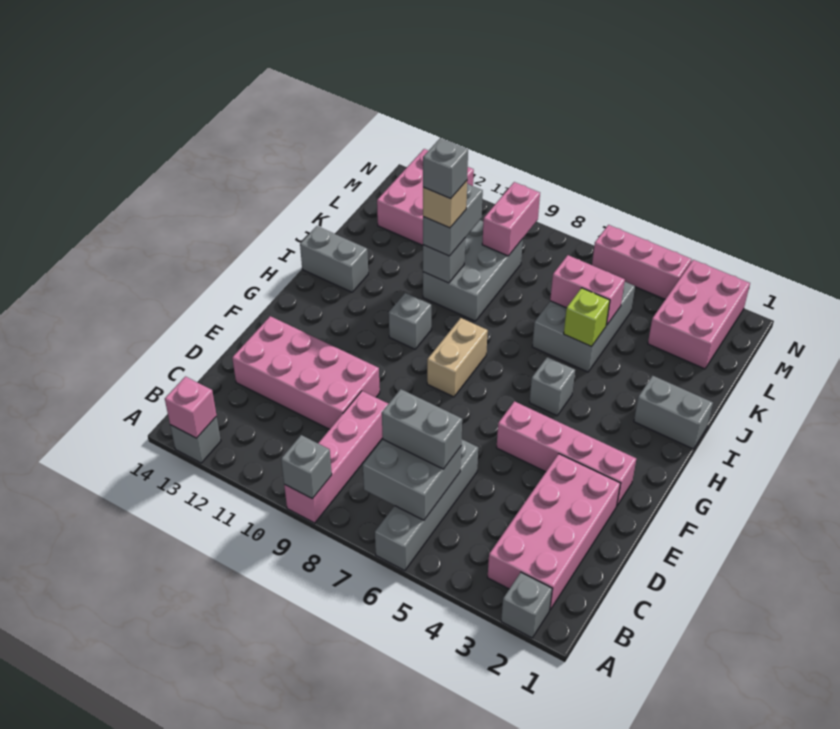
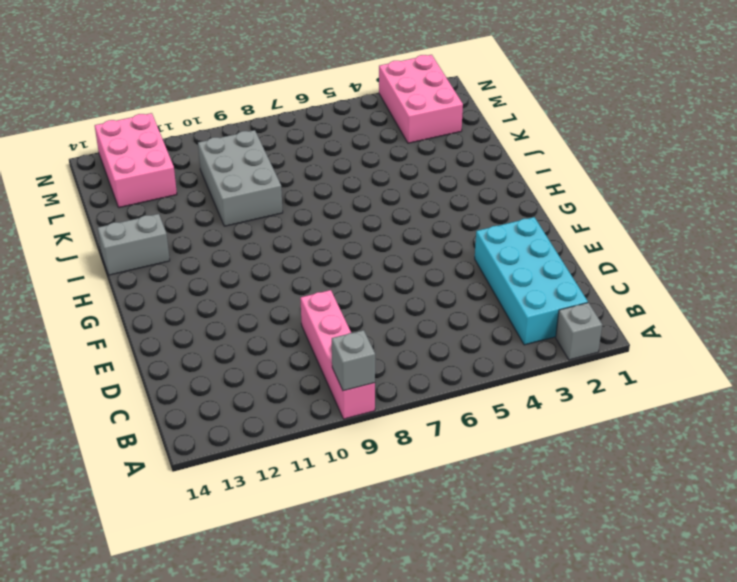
cyan brick B2:E3 level 1 -> pink brick B2:E3 level 1
none -> grey brick A6:D6 level 1
none -> grey brick A13 level 1
none -> pink brick D10:E13 level 1

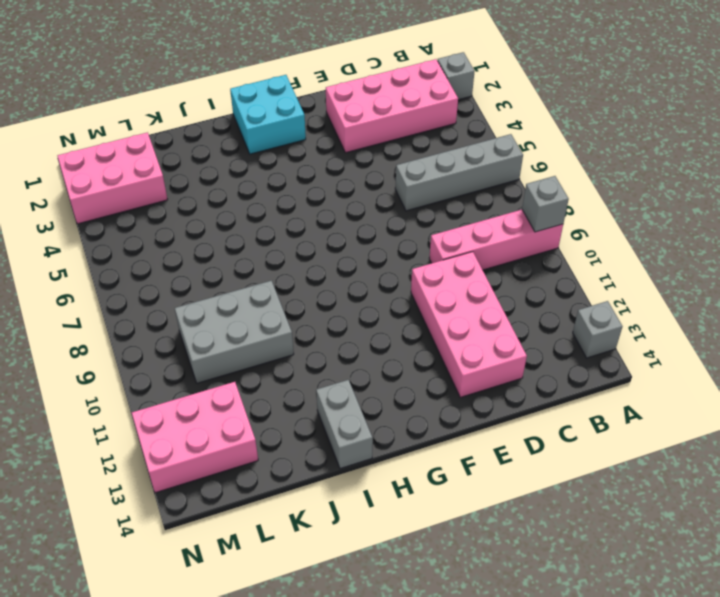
cyan brick G1:H2 level 1 -> none
none -> pink brick F2:F5 level 1
none -> tan brick G8:H8 level 1
none -> grey brick H5 level 1

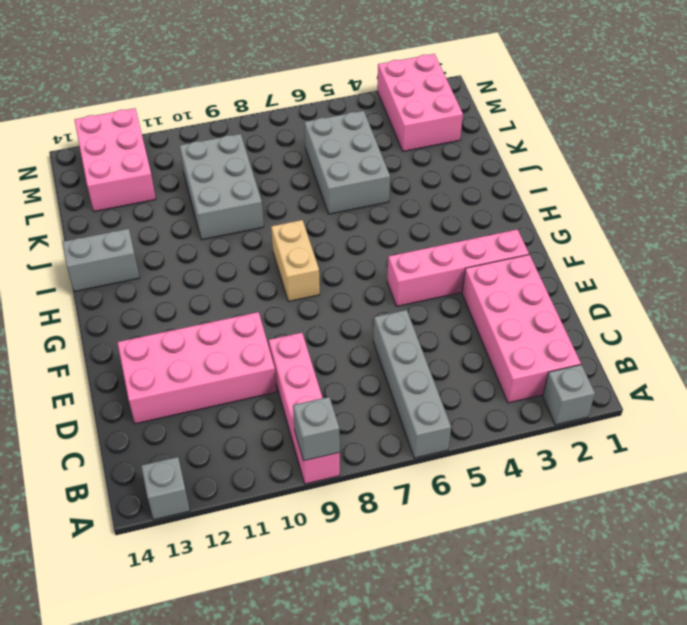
none -> grey brick H5 level 1
none -> grey brick H10 level 1
none -> grey brick I1:I2 level 1

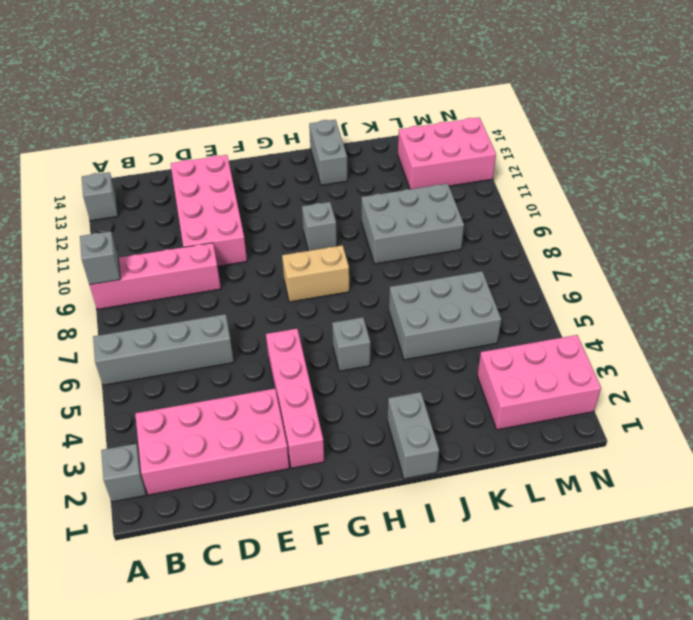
none -> pink brick N4:N6 level 1
none -> pink brick A13 level 2
none -> grey brick B6:C7 level 2

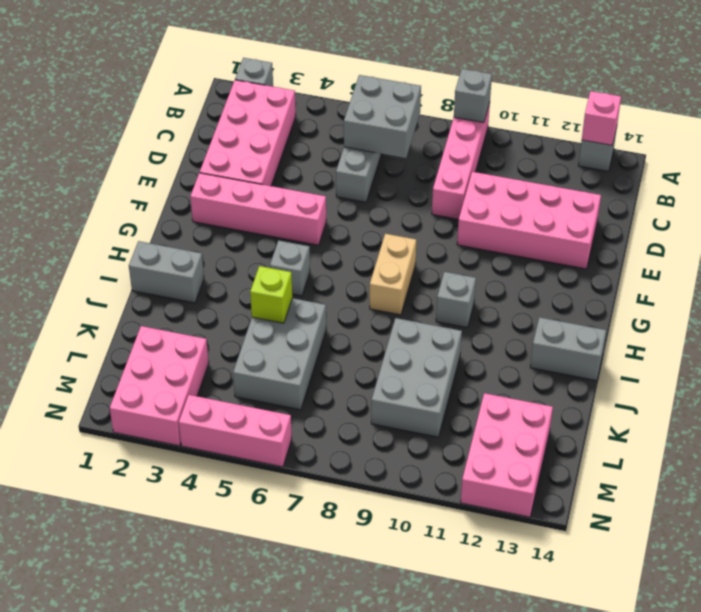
none -> grey brick J10 level 2
none -> pink brick K5:K6 level 2
none -> pink brick L9:M9 level 2

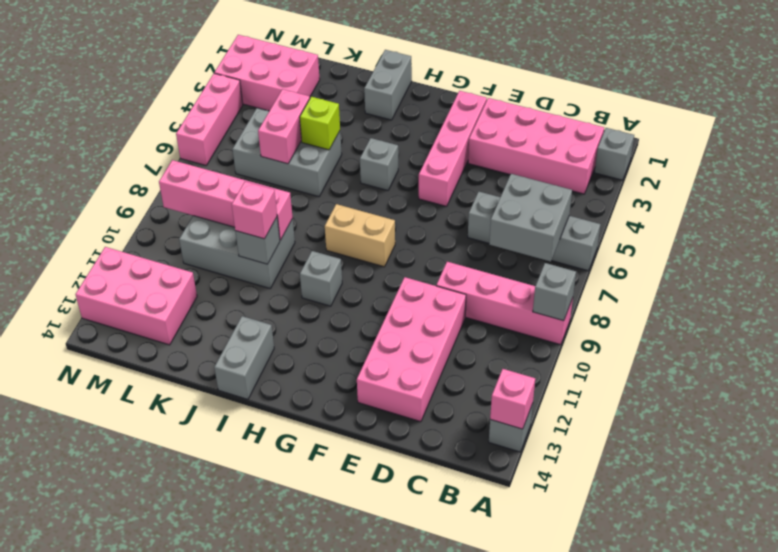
pink brick J9:M9 level 2 -> pink brick L9:M9 level 2
pink brick J10 level 3 -> grey brick J10:K10 level 3
none -> grey brick C6:C7 level 3
none -> tan brick J10 level 4
none -> grey brick J10 level 5

